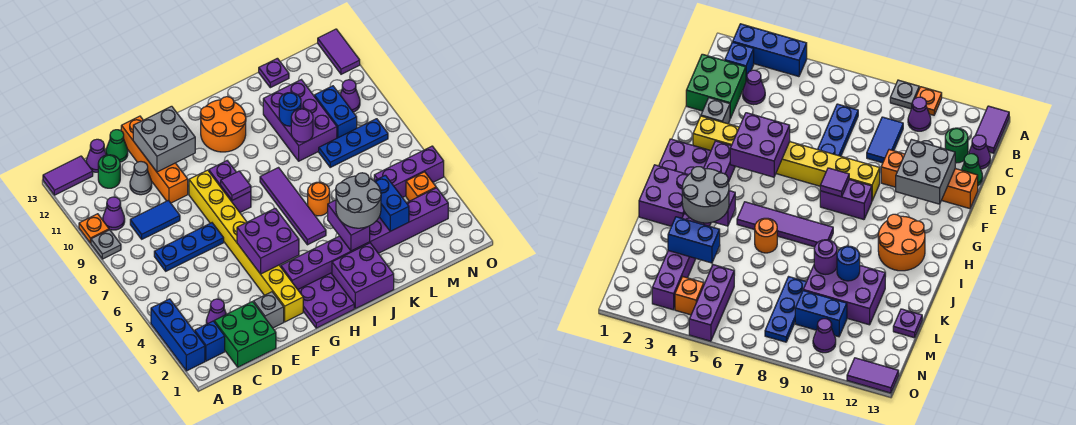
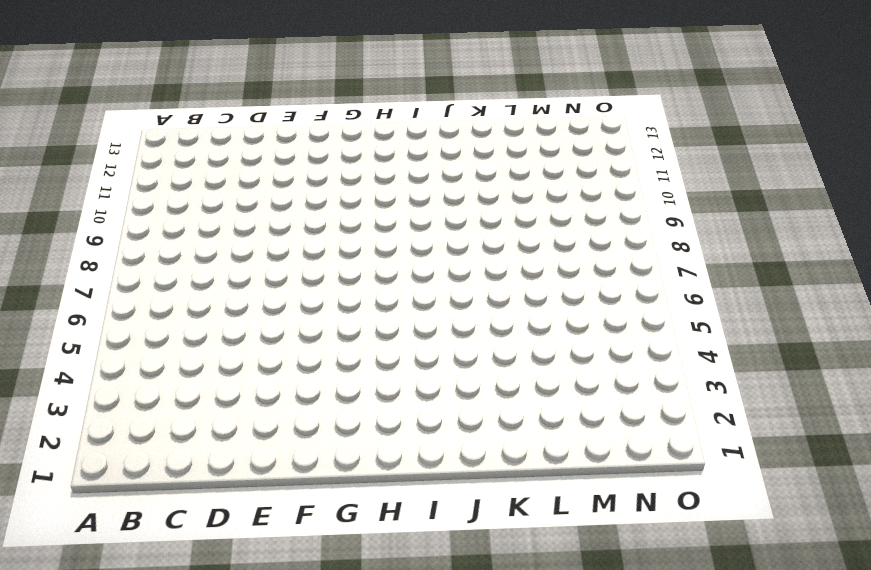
none -> blue brick A2:A4 level 1
none -> grey plate A9 level 1
none -> orange plate A10 level 1
none -> purple tile A13:B13 level 1

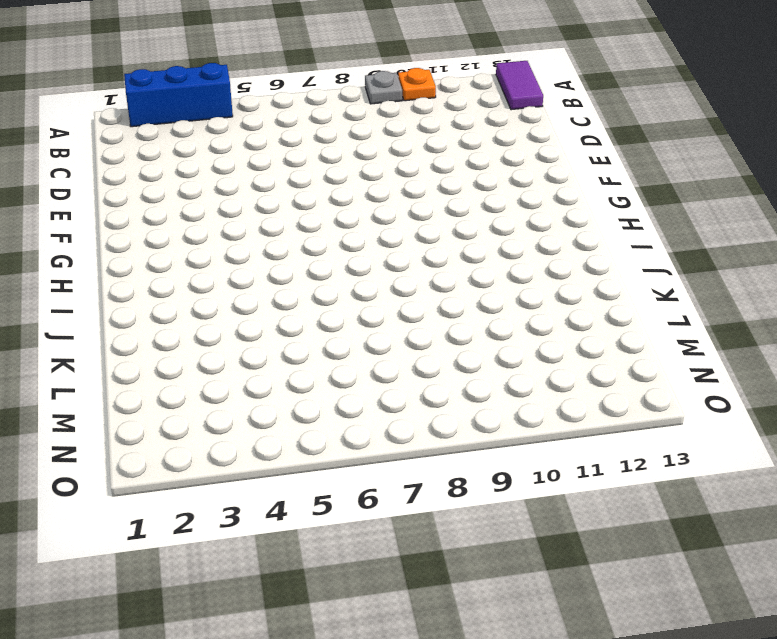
none -> blue brick B2 level 1
none -> purple cone B10 level 1
none -> green brick C1:D2 level 1
none -> purple cone C3 level 1

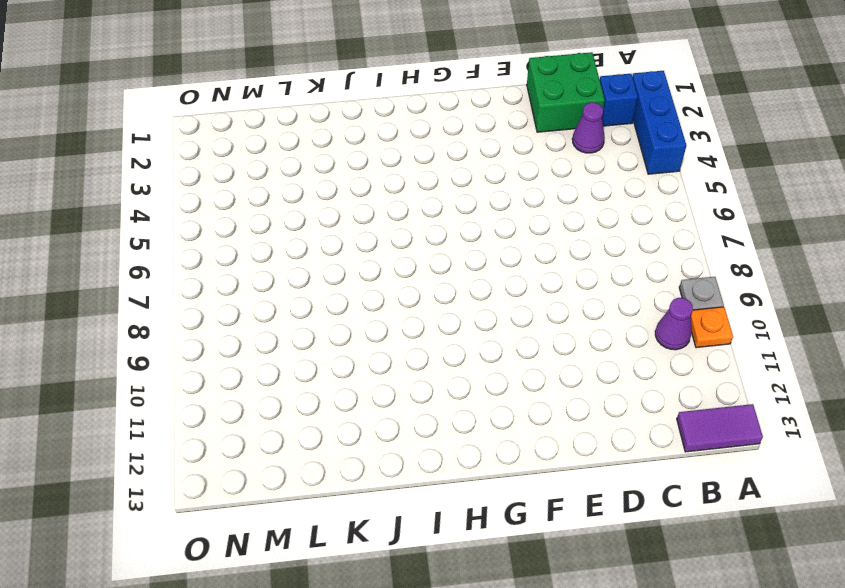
none -> blue plate C7:E7 level 1
none -> blue tile C9:D9 level 1
none -> green round brick C12 level 1
none -> purple cone C13 level 1

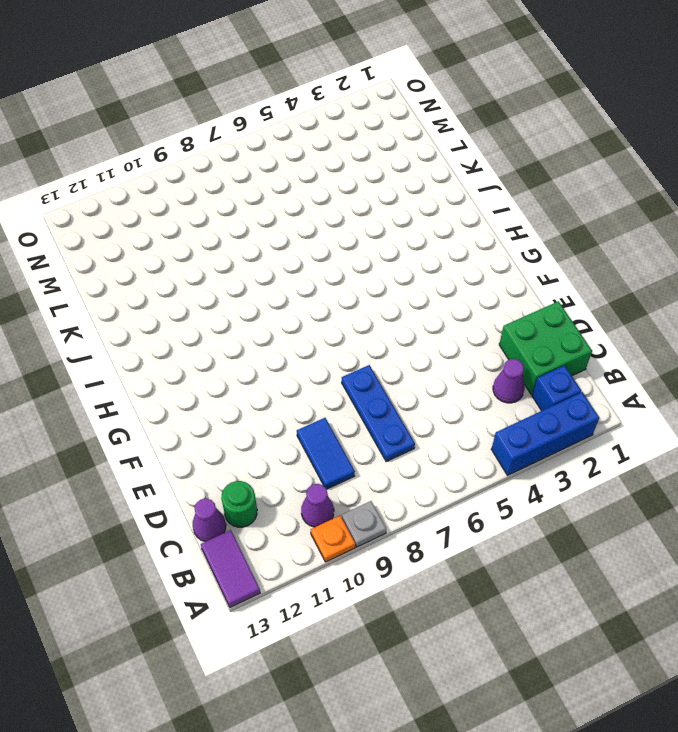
none -> grey cone D11 level 1
none -> green cone D13 level 1
none -> grey brick E2 level 1
none -> orange brick E10:E13 level 1

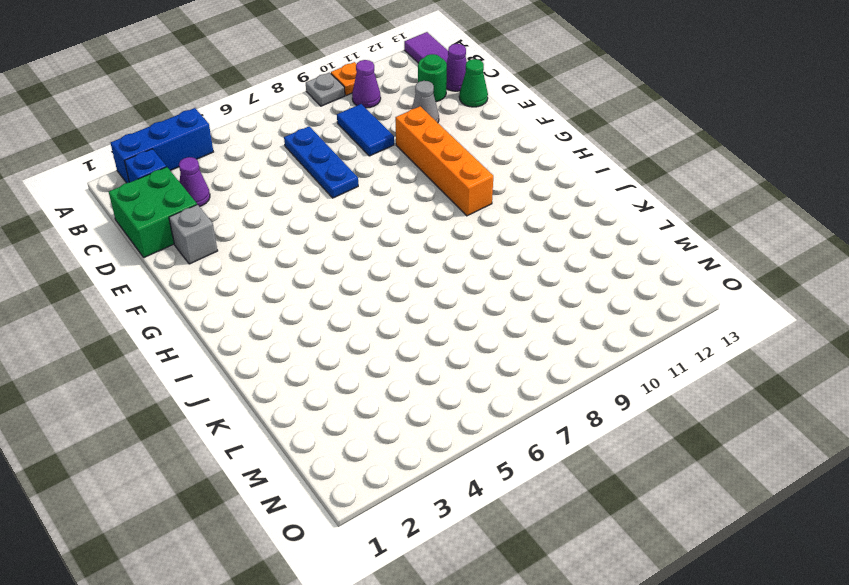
orange brick E10:H10 level 1 -> orange brick E10:E13 level 1
none -> yellow brick F2:F9 level 1
none -> purple plate G1:H2 level 1
none -> purple brick G3:N3 level 1
none -> purple brick G8:G9 level 1

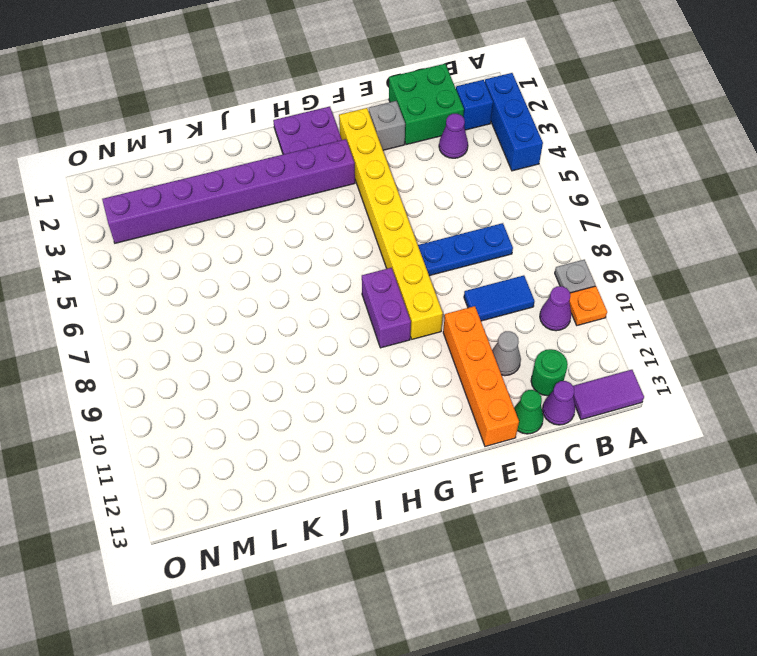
none -> orange round brick H11:I12 level 1
none -> purple brick I1:J2 level 1
none -> purple tile I5:I8 level 1
none -> orange round brick J6 level 1

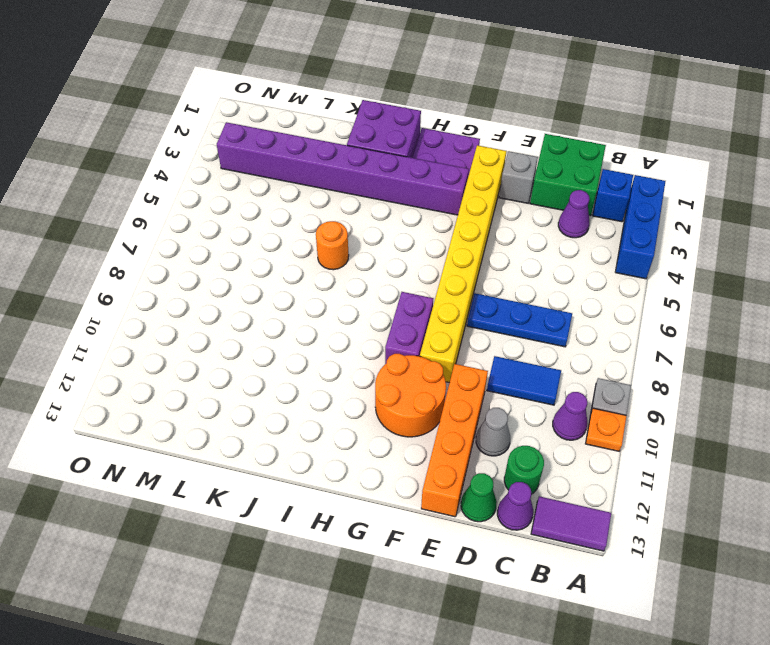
orange round brick F10:G11 level 1 -> orange round brick H11:I12 level 1
none -> purple tile I5:I8 level 1
none -> purple brick K9:L11 level 1
none -> blue plate L8:N8 level 1
none -> purple plate L13 level 1

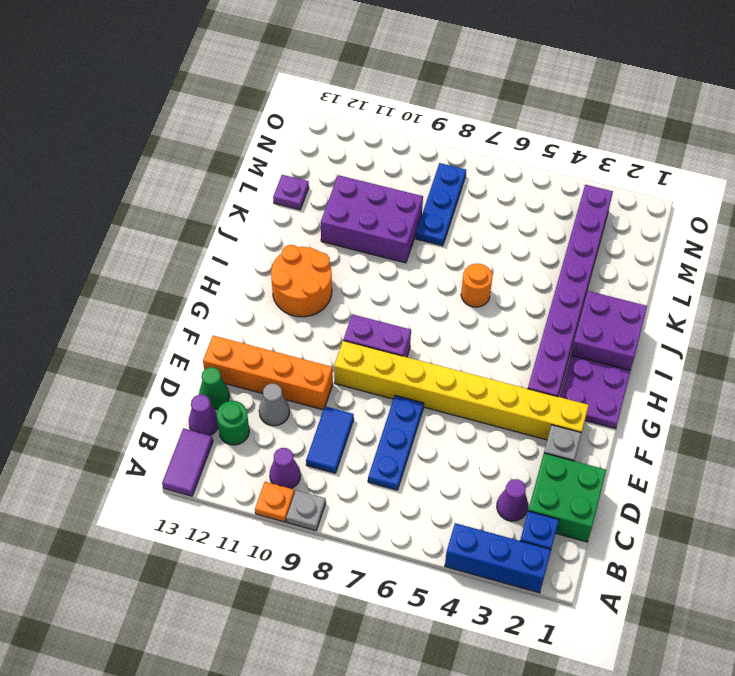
none -> purple tile I5:I8 level 1
none -> purple brick M5:O5 level 1
none -> blue brick M9:M10 level 1
none -> orange brick N4 level 1

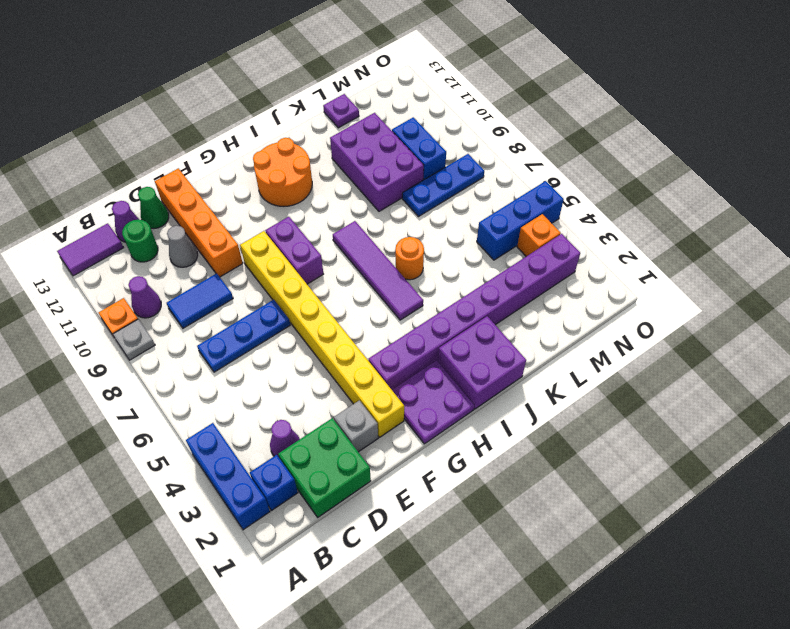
blue brick M5:O5 level 1 -> purple brick M5:O5 level 1
none -> purple cone N10 level 1
none -> purple tile O12:O13 level 1
none -> grey brick E11:F12 level 2
none -> purple brick F4:G5 level 2

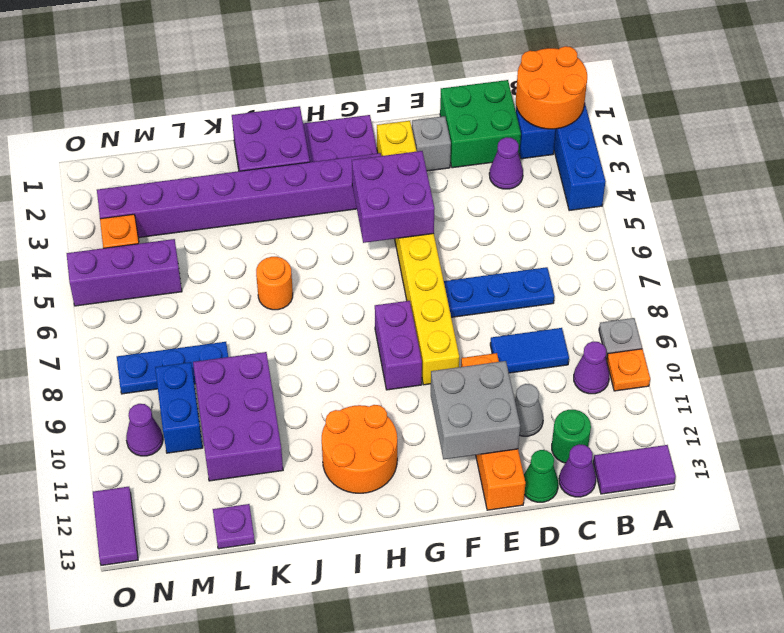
orange round brick A1:B2 level 2 -> none
none -> purple tile I5:I8 level 1
none -> purple tile G8 level 2
none -> purple brick J3:J4 level 2
none -> purple round brick K9 level 2

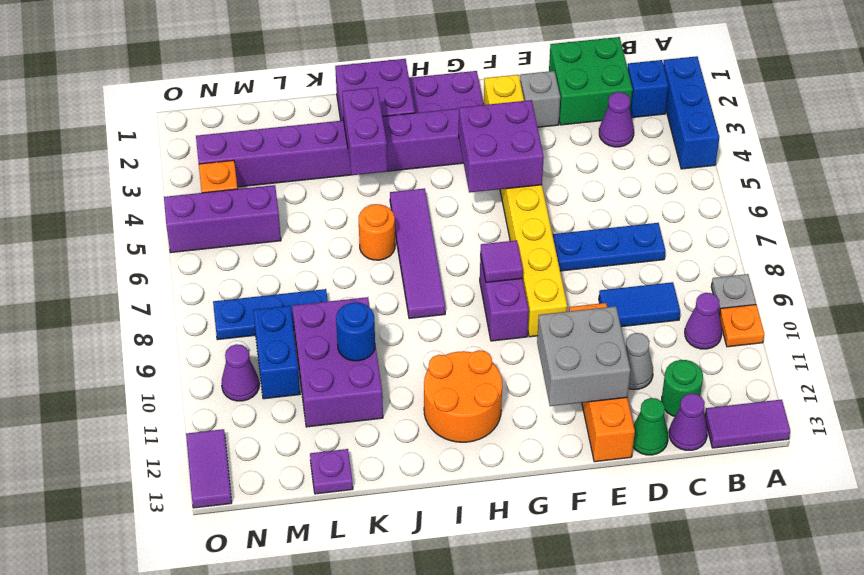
none -> purple round brick K9 level 2
none -> blue brick L3:L4 level 2
none -> grey round brick J3:K4 level 3

